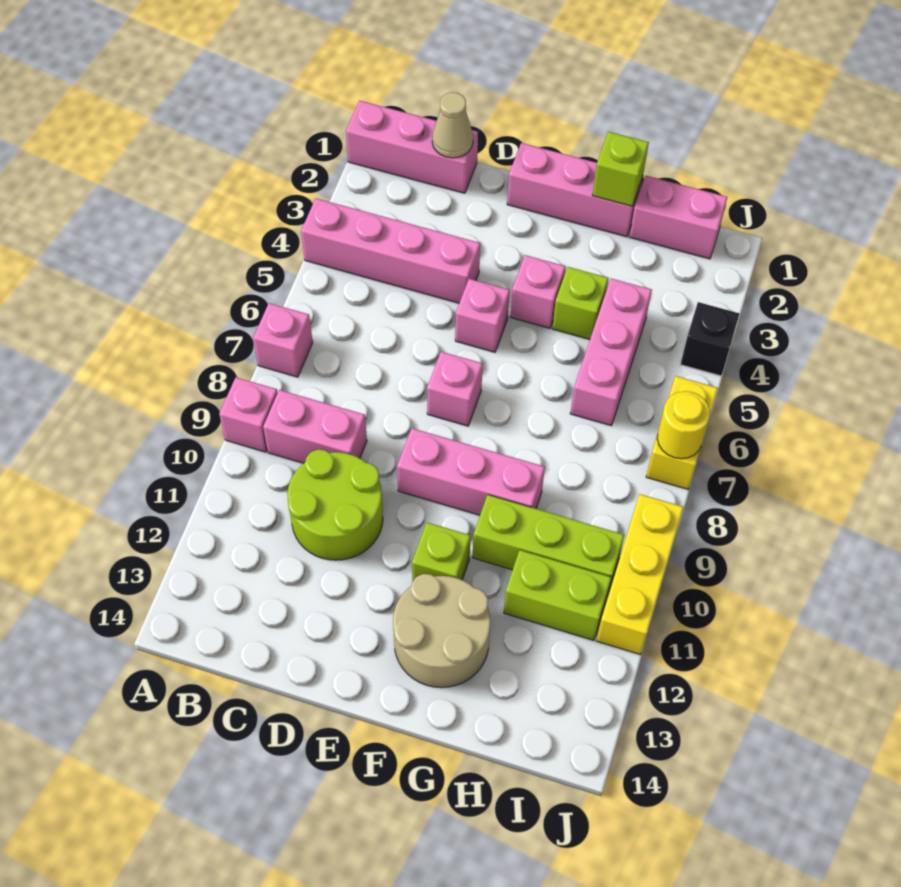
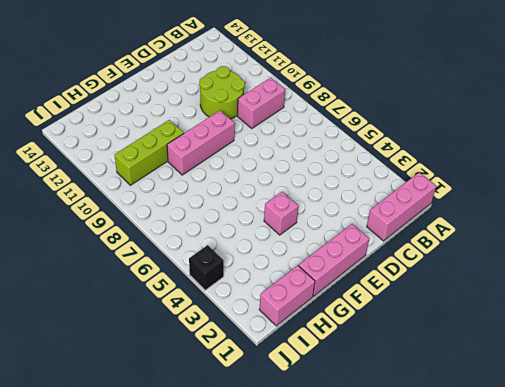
none -> pink brick A4:D4 level 1
none -> pink brick A7 level 1
none -> pink brick A9 level 1

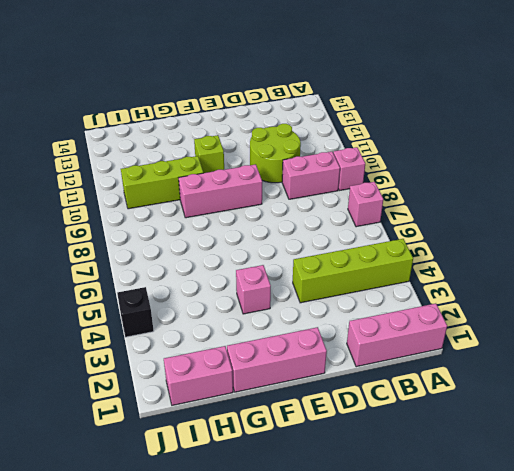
lime brick A4:D4 level 1 -> pink brick A4:D4 level 1
none -> pink brick E5 level 1
none -> pink brick E7 level 1
none -> tan round brick F12:G13 level 1

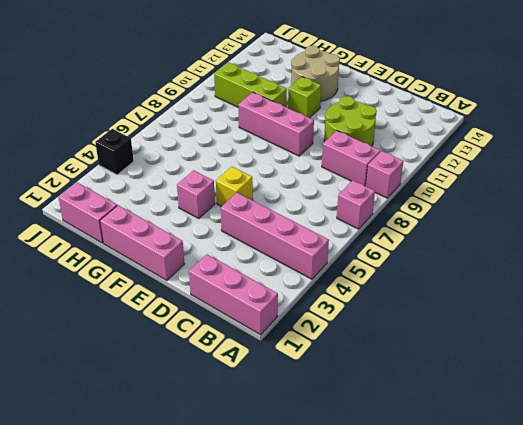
yellow brick E5 level 1 -> pink brick E5 level 1
none -> pink brick E7 level 1
none -> lime brick G4 level 1
none -> pink brick H4:H6 level 1

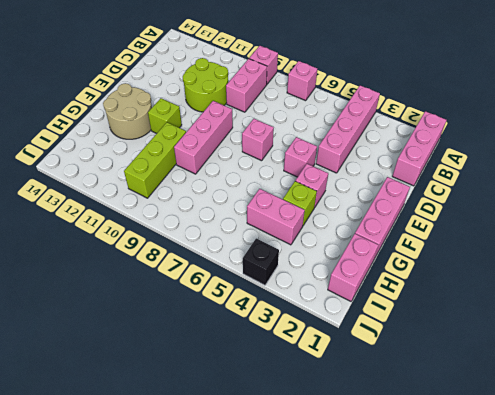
pink brick H4:H5 level 1 -> pink brick H4:H6 level 1
none -> lime brick H11:I11 level 1
none -> yellow brick J6:J7 level 1
none -> yellow brick J9:J11 level 1

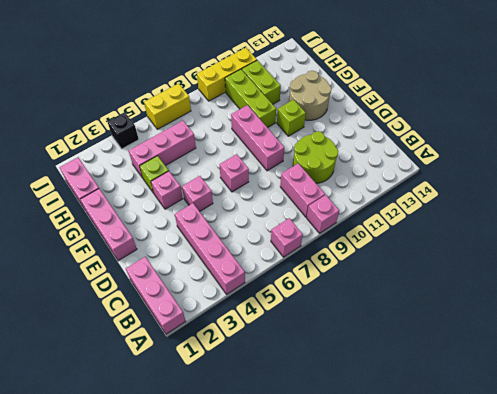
none -> tan cone C1 level 2
none -> lime brick G1 level 2
none -> yellow round brick J7 level 2

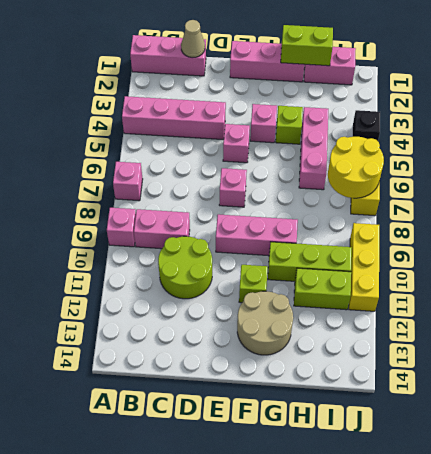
lime brick G1:H1 level 2 -> lime brick G1 level 2
yellow round brick I6:J7 level 2 -> yellow round brick J7 level 2

